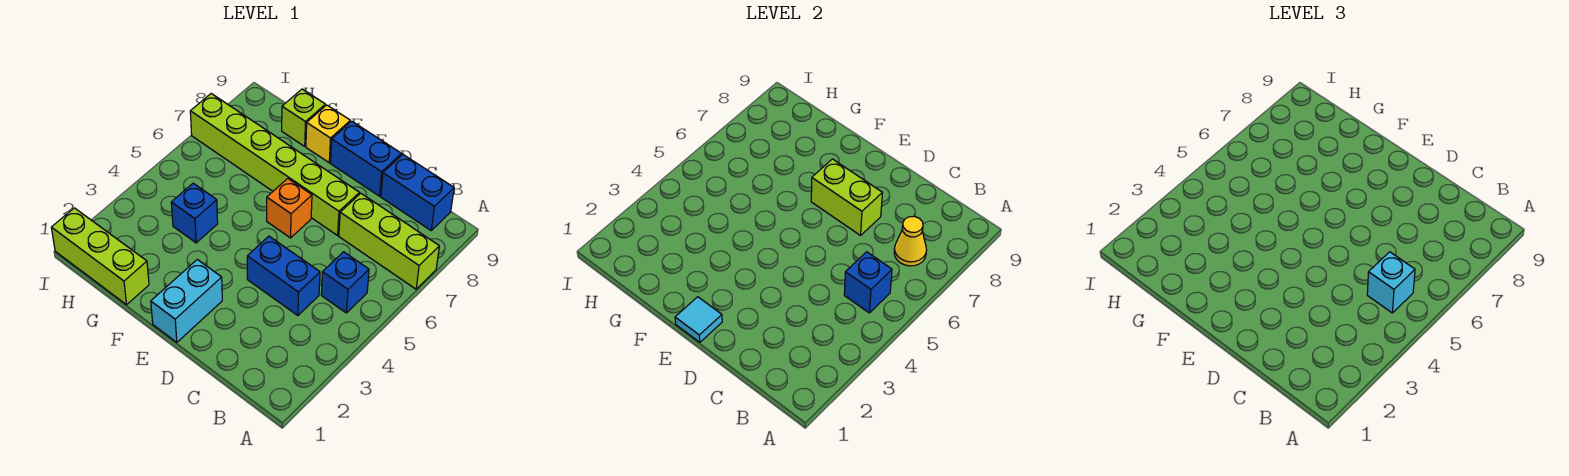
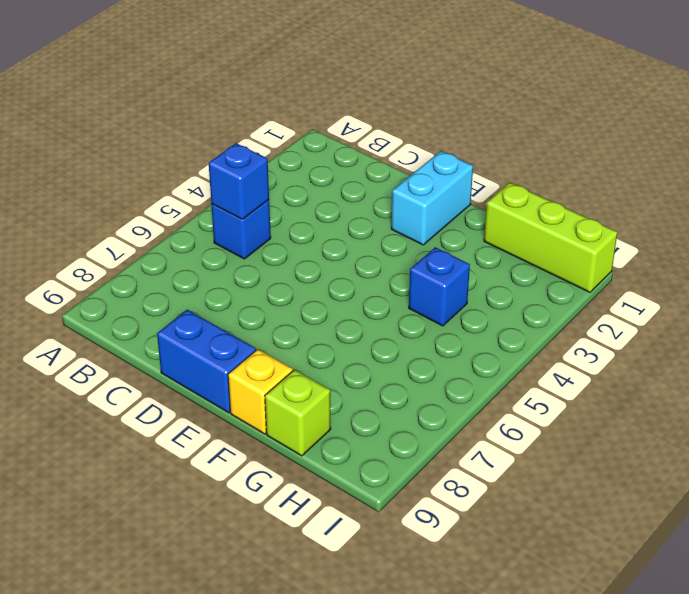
none -> lime brick A7:C7 level 1
none -> blue brick B9:C9 level 1
none -> blue brick C4:D4 level 1

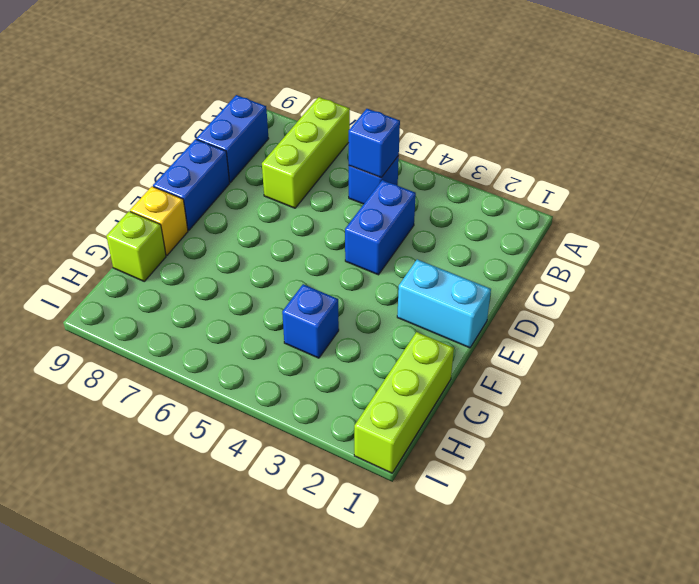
none -> lime brick D7:I7 level 1
none -> orange brick E6 level 1
none -> yellow cone B7 level 2

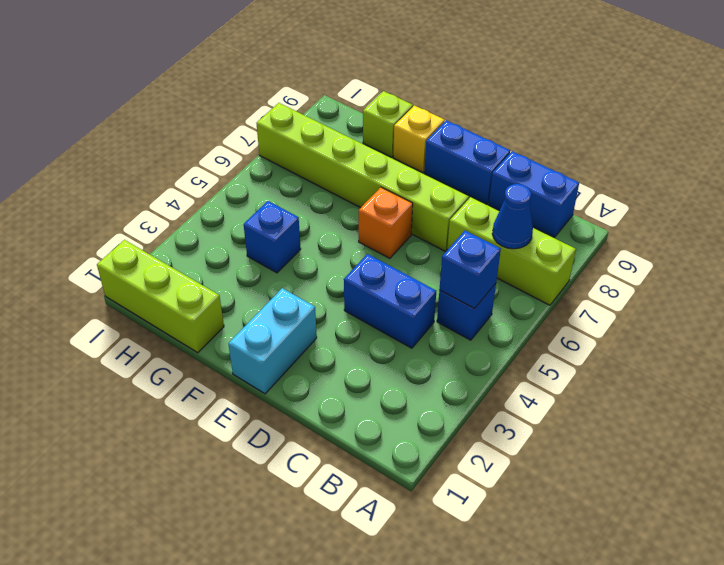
blue cone B7 level 2 -> yellow cone B7 level 2
none -> lime brick D7:E7 level 2
none -> cyan tile E1 level 2
none -> cyan brick B5 level 3

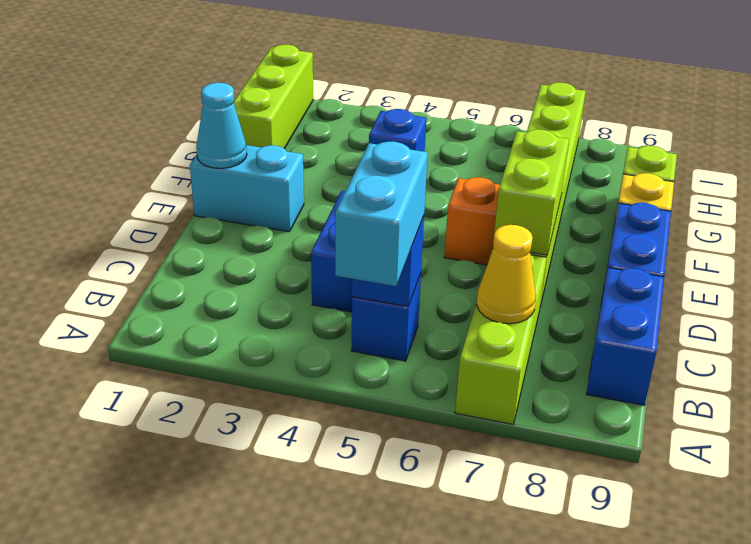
cyan brick A5:B5 level 3 -> cyan brick B5 level 3
cyan cone E1 level 2 -> cyan tile E1 level 2

